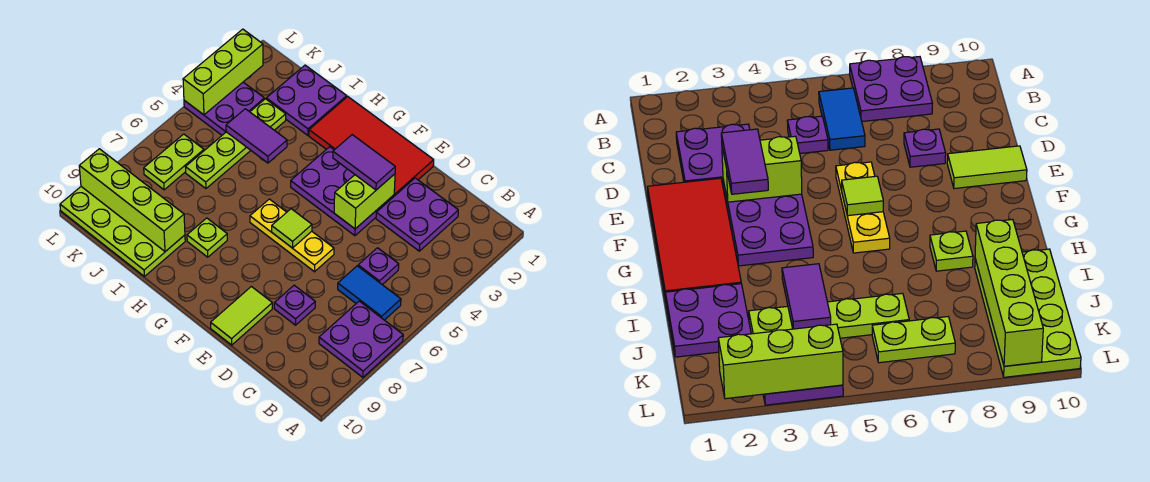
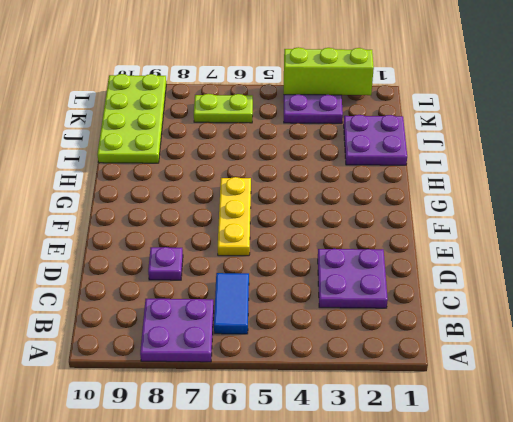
none -> purple plate C5 level 1
none -> red tile E1:H2 level 1
none -> purple plate E3:G4 level 1

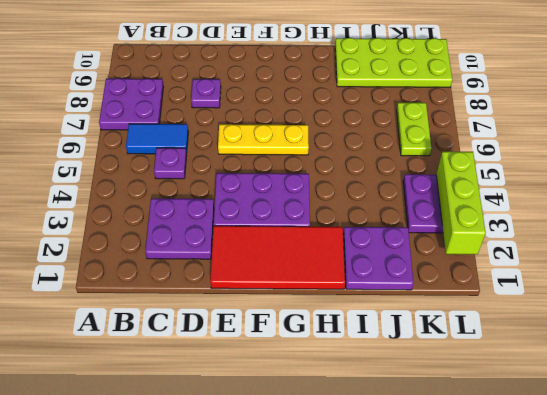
none -> lime tile E9:E10 level 1
none -> lime plate H8 level 1
none -> lime plate J3:J6 level 1

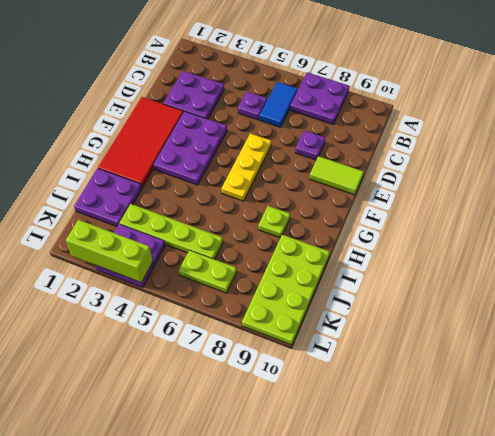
none -> lime brick E3:E4 level 2
none -> lime tile F6 level 2
none -> purple tile I4:J4 level 2

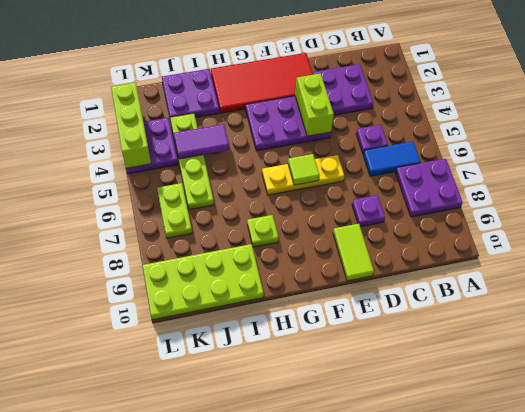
none -> lime brick I9:L9 level 2
none -> purple tile E3:F3 level 3

